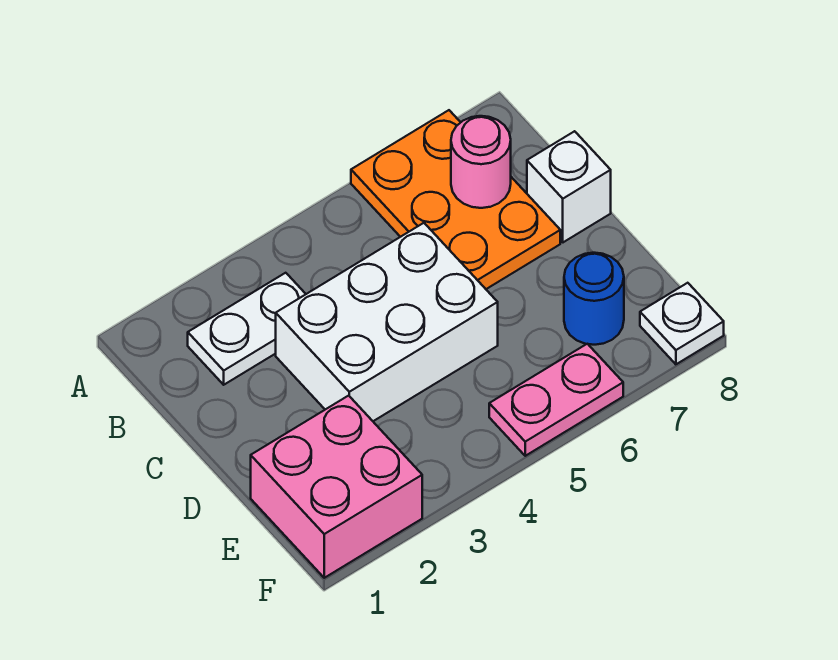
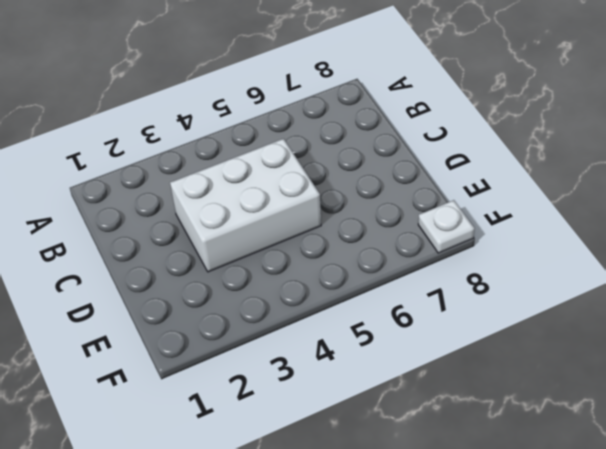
none -> orange plate A6:C7 level 1
none -> white plate B2:B3 level 1

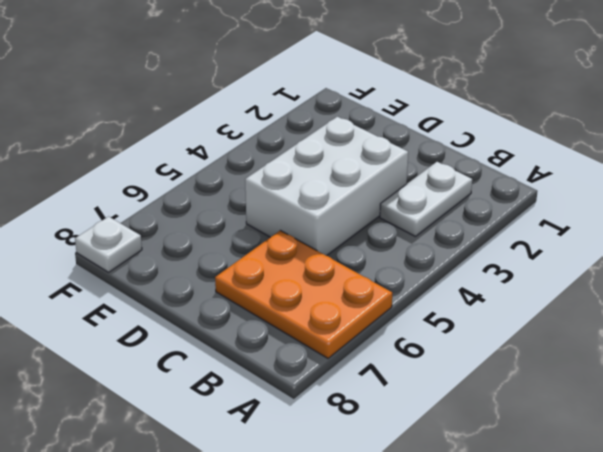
none -> white brick C8 level 1
none -> pink brick E1:F2 level 1

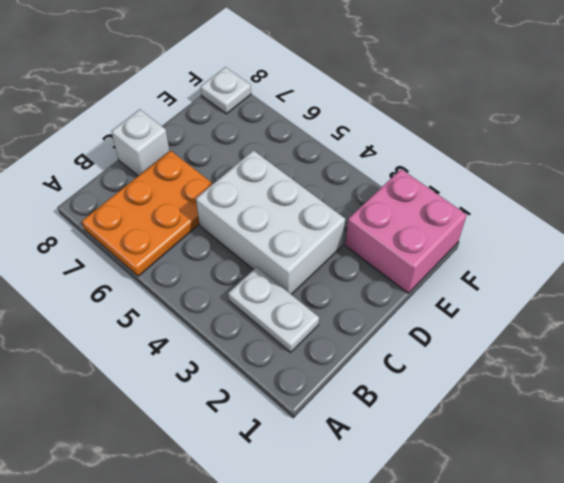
none -> blue round brick E7 level 1
none -> pink plate F5:F6 level 1

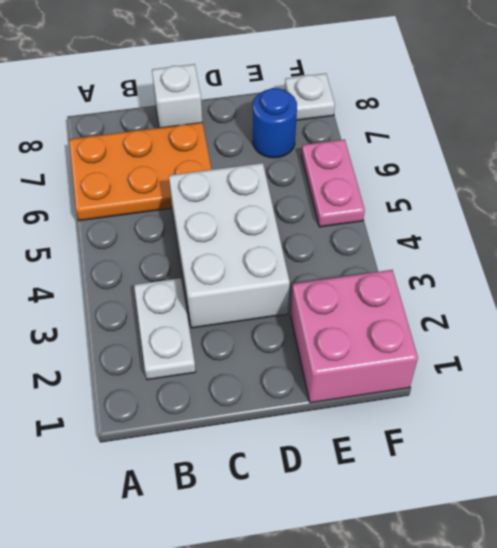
none -> pink round brick B7 level 2

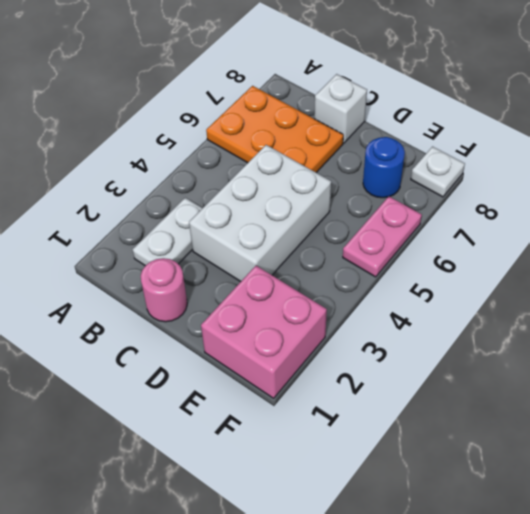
pink round brick C1 level 1 -> pink round brick B7 level 2

